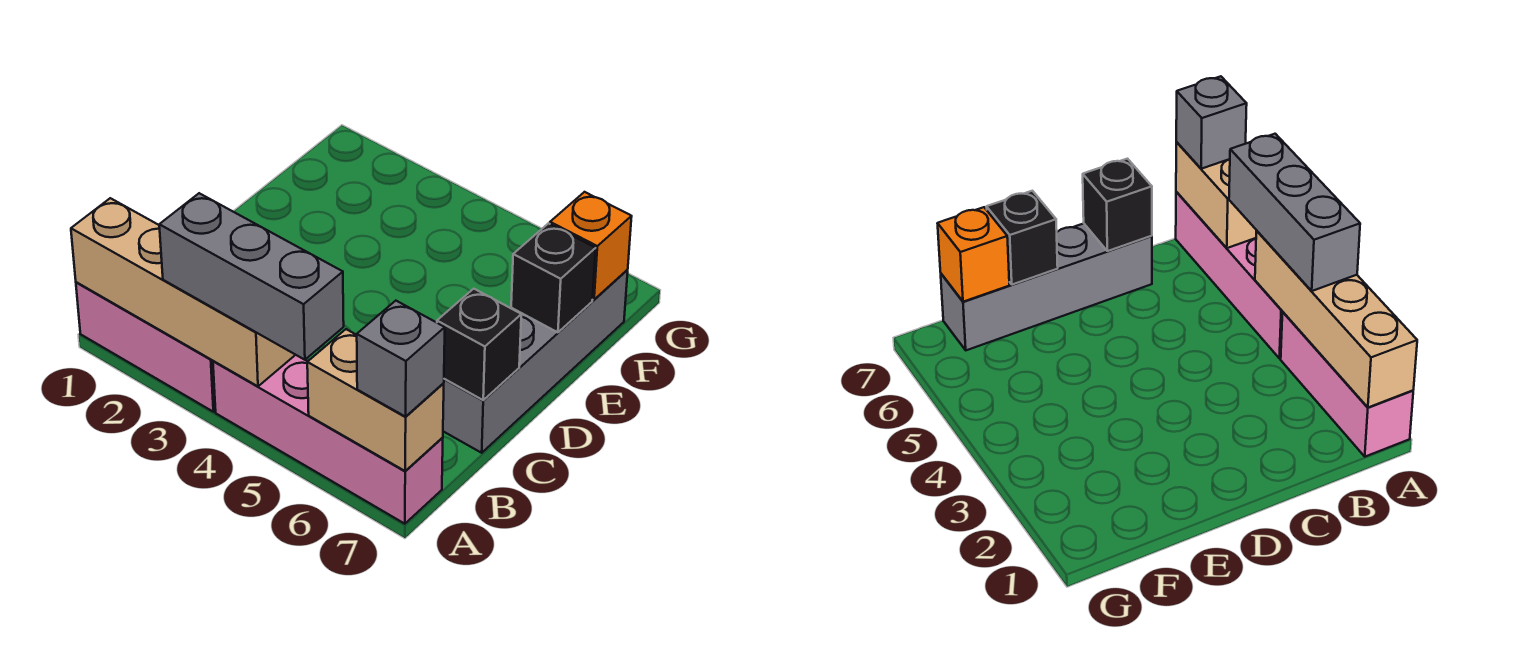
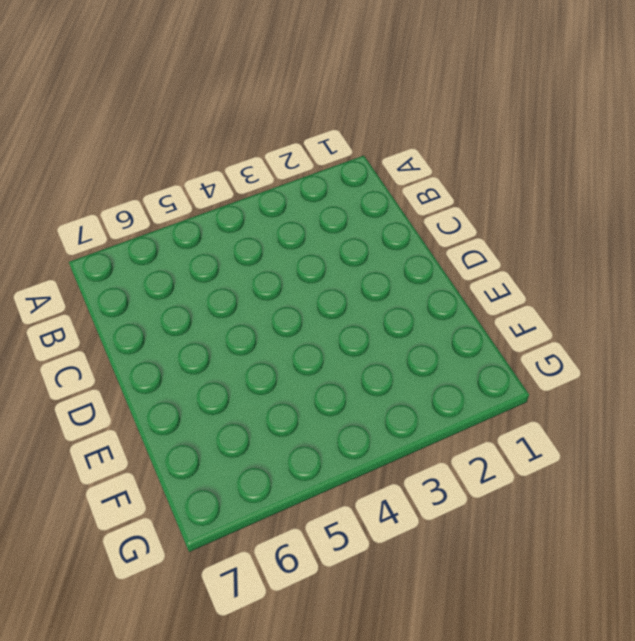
none -> pink brick A1:A3 level 1
none -> pink brick A4:A7 level 1

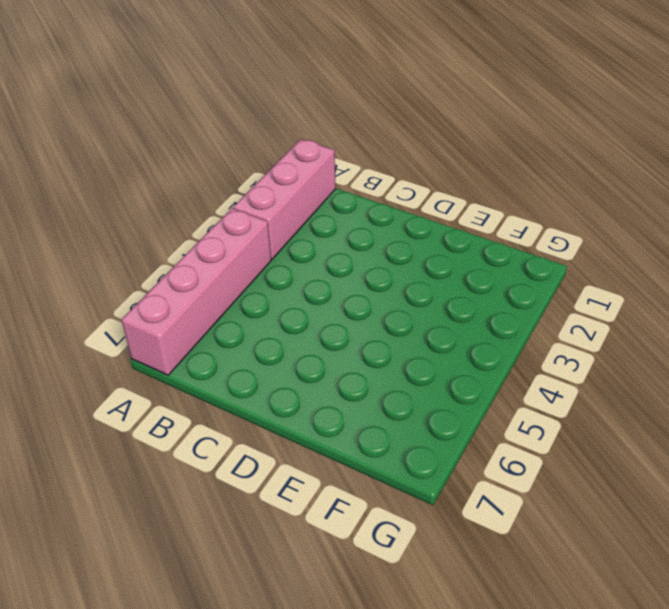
none -> grey brick C7:F7 level 1
none -> tan brick A1:A4 level 2

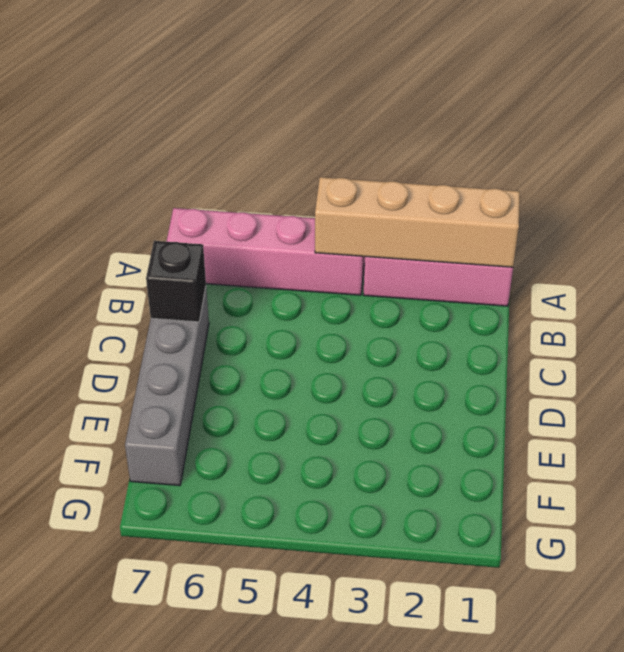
none -> tan brick A6:A7 level 2
none -> black brick E7 level 2

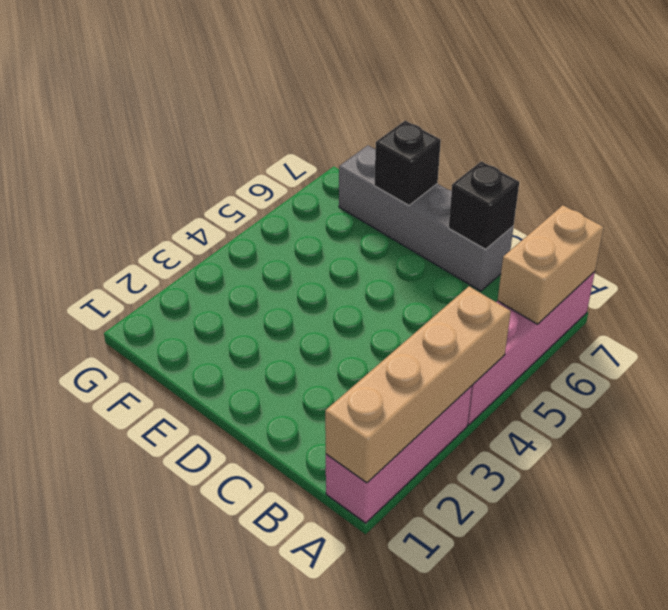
none -> orange brick F7 level 2
none -> grey brick A3:A5 level 3

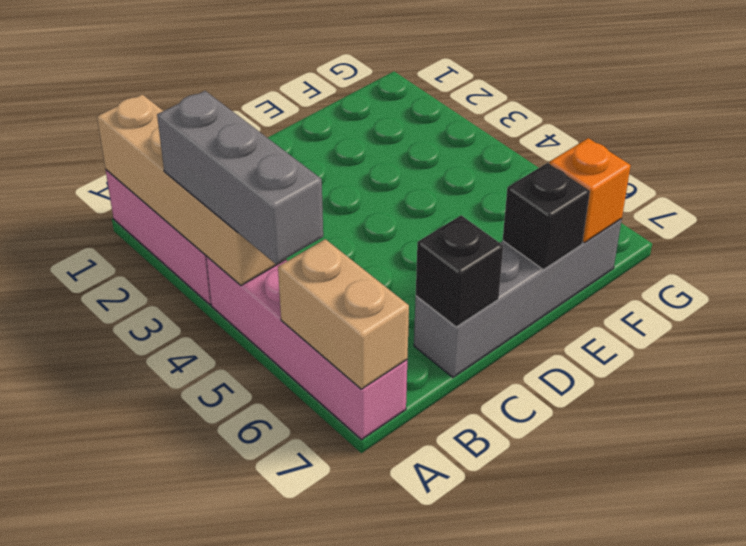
none -> grey brick A7 level 3

